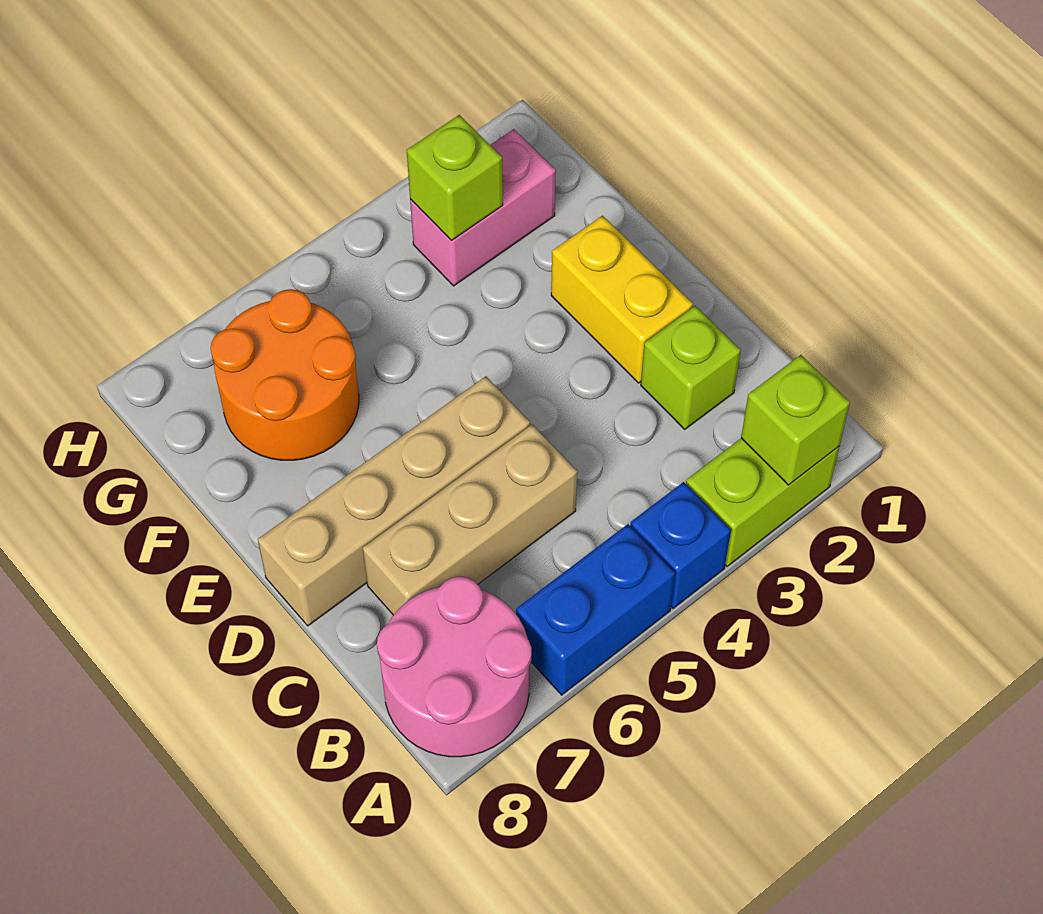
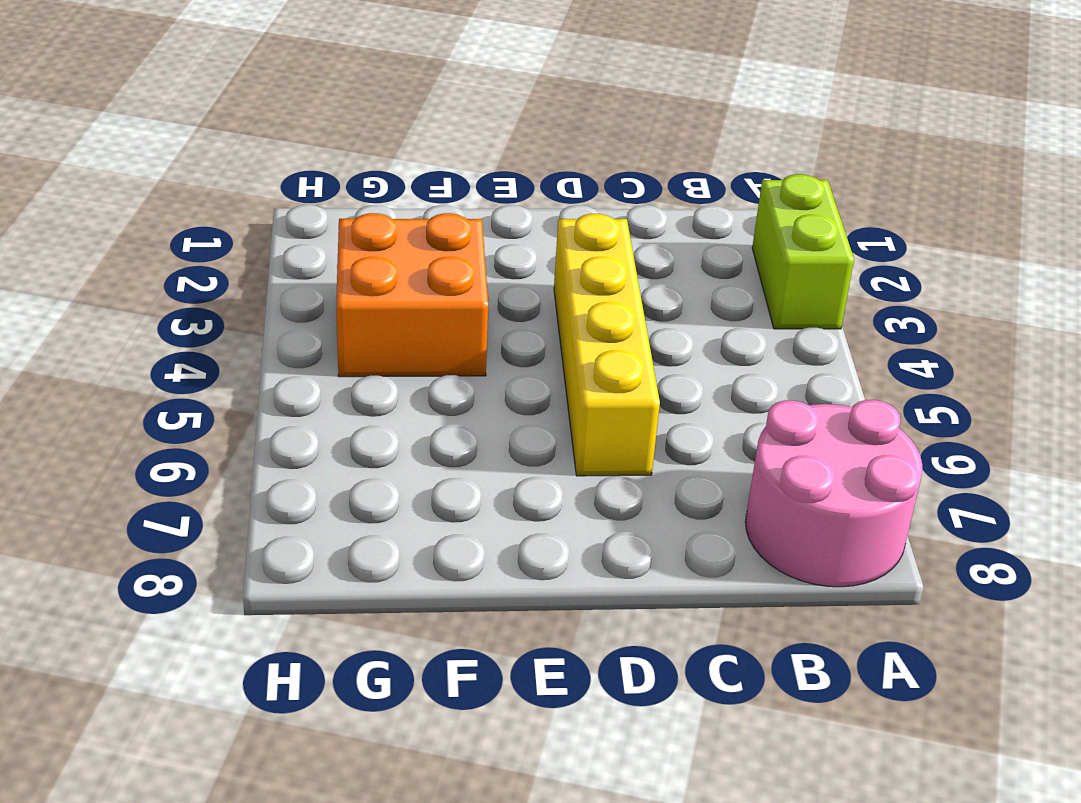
yellow brick D3:D6 level 1 -> tan brick D5:D8 level 1
orange brick F3:G4 level 1 -> pink brick G2:G3 level 1
none -> blue brick A4 level 1
none -> blue brick A5:A6 level 1
none -> lime brick C2 level 1

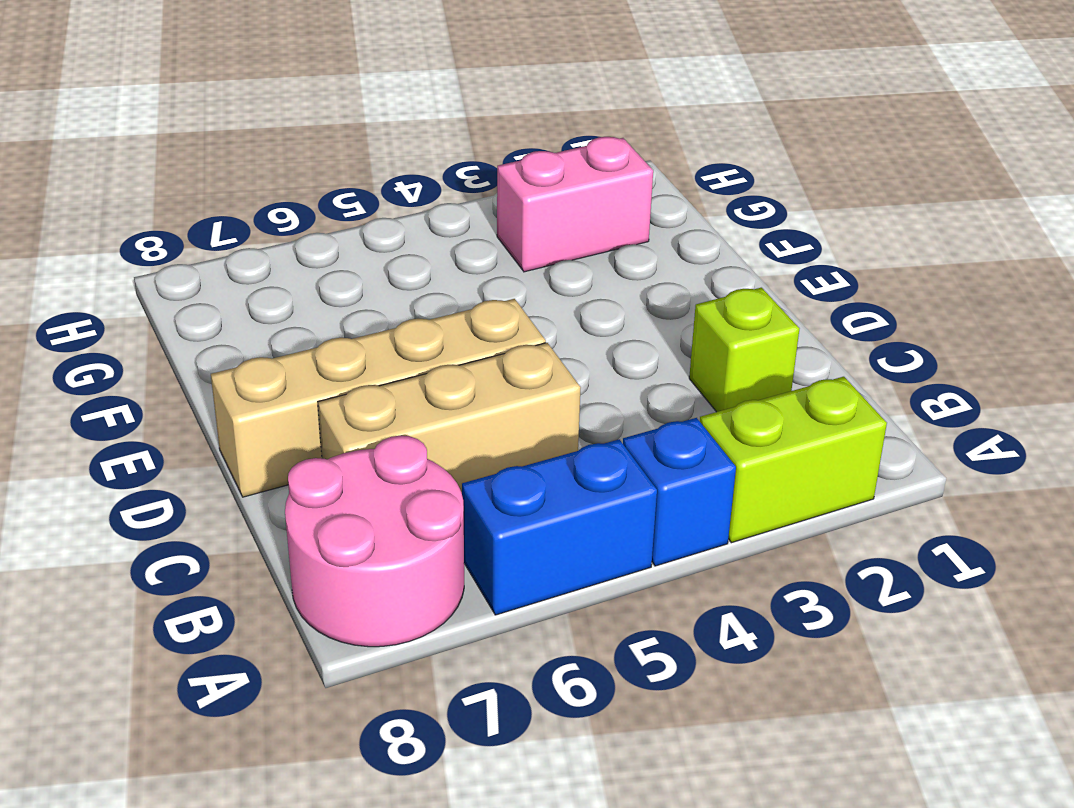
none -> yellow brick D2:E2 level 1
none -> orange round brick F6:G7 level 1
none -> lime brick A2 level 2

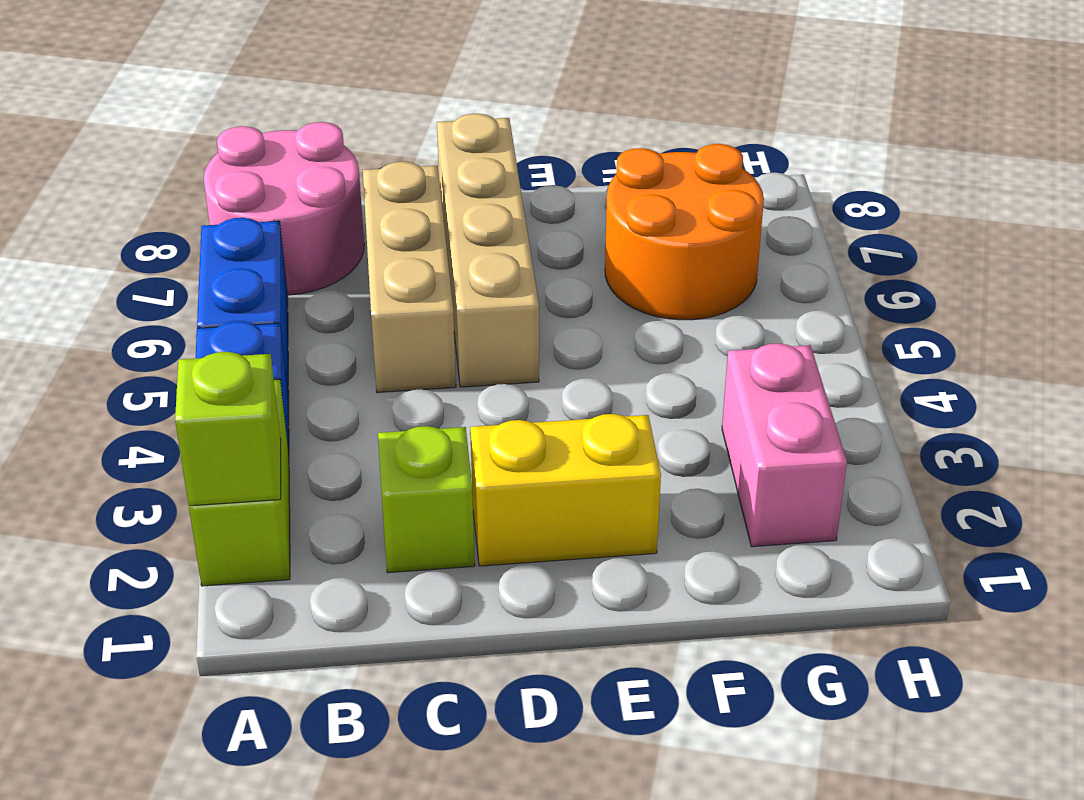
none -> lime brick G3 level 2

